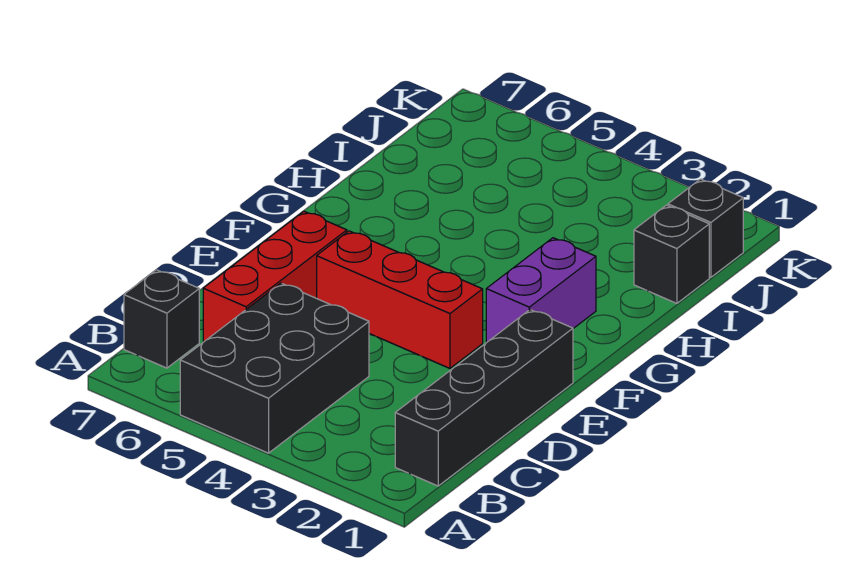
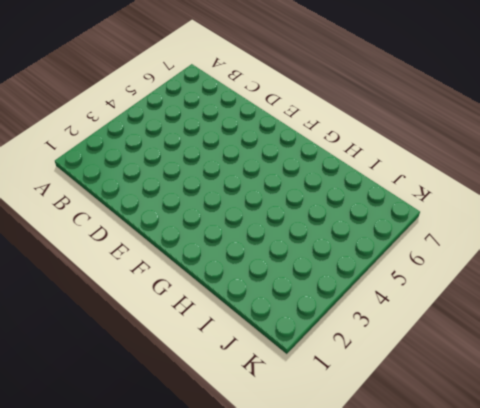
none -> black brick A4:C5 level 1
none -> black brick B1:E1 level 1

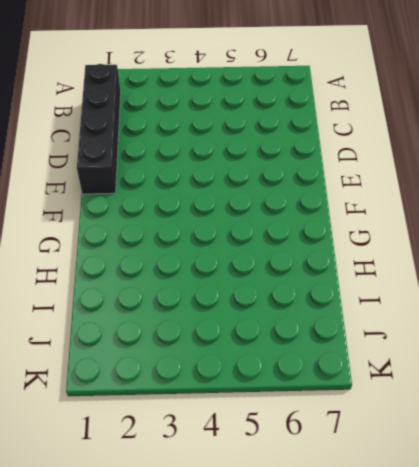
none -> black brick A4:C5 level 1
none -> black brick B7 level 1

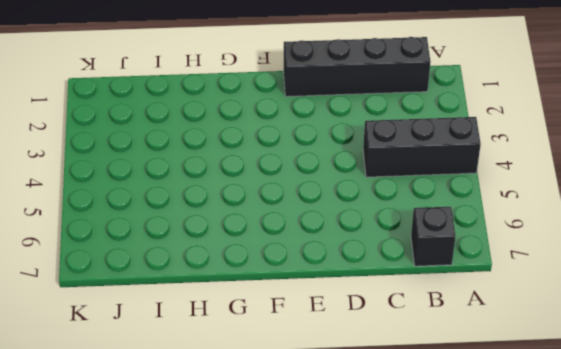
black brick A4:C4 level 1 -> black brick A4:C5 level 1
none -> red brick C6:E6 level 1
none -> red brick E3:E5 level 1

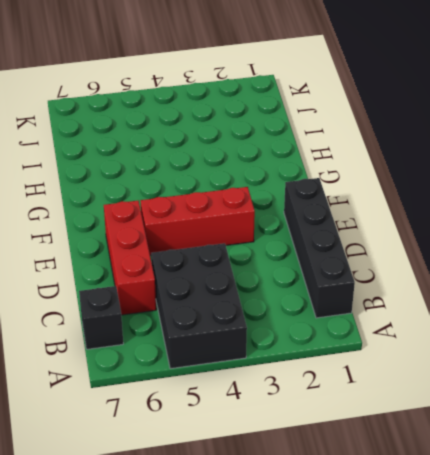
none -> purple brick F2:G2 level 1
none -> black brick I1 level 1

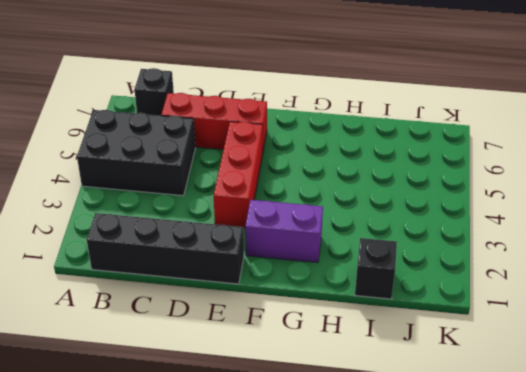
none -> black brick J1 level 1

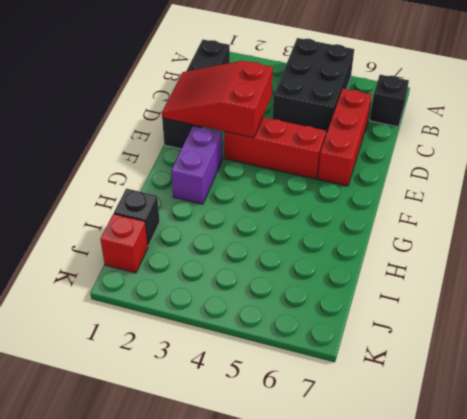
red slope D1:E3 level 2 top 3 -> none
red brick J1 level 1 -> black brick J1 level 1

